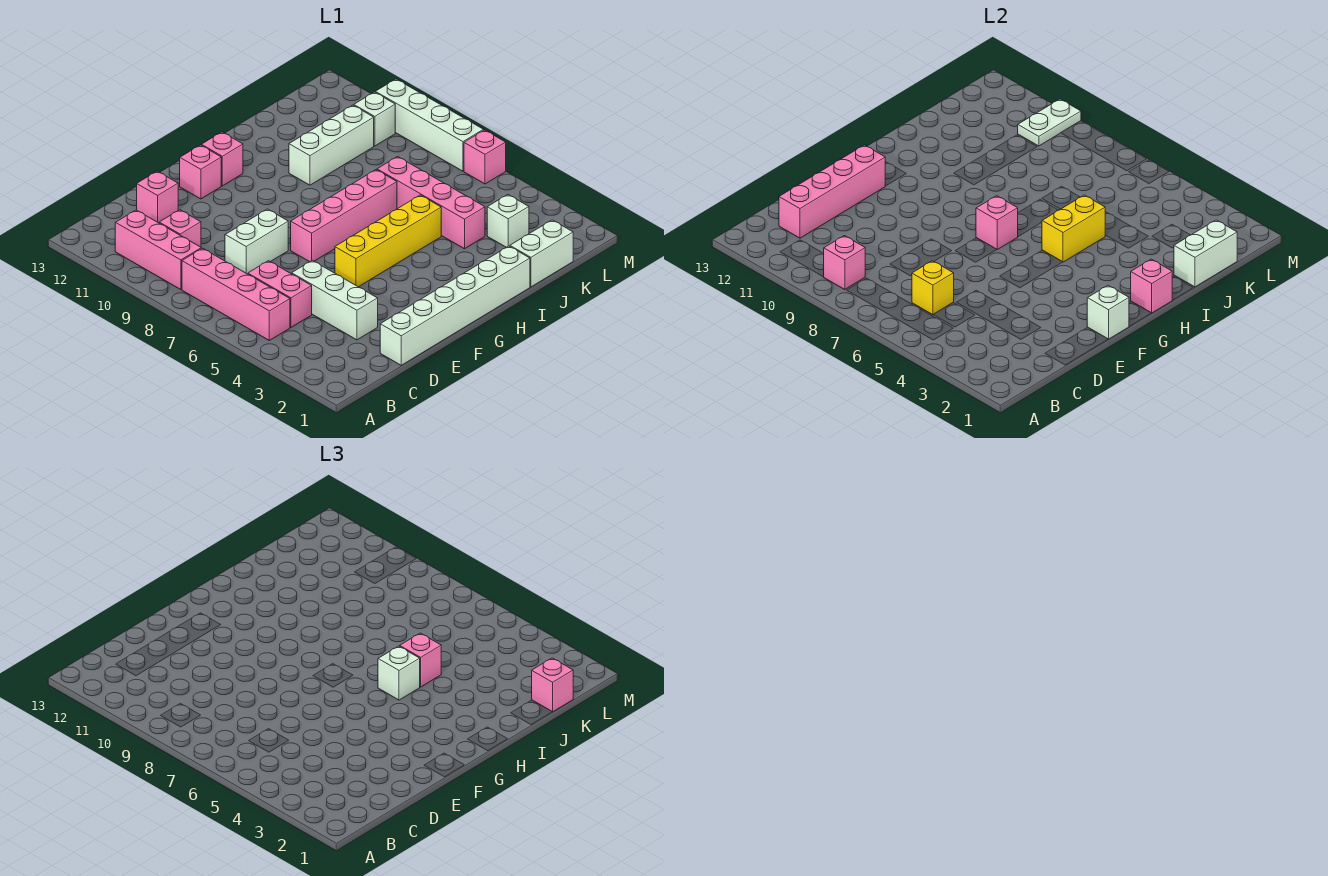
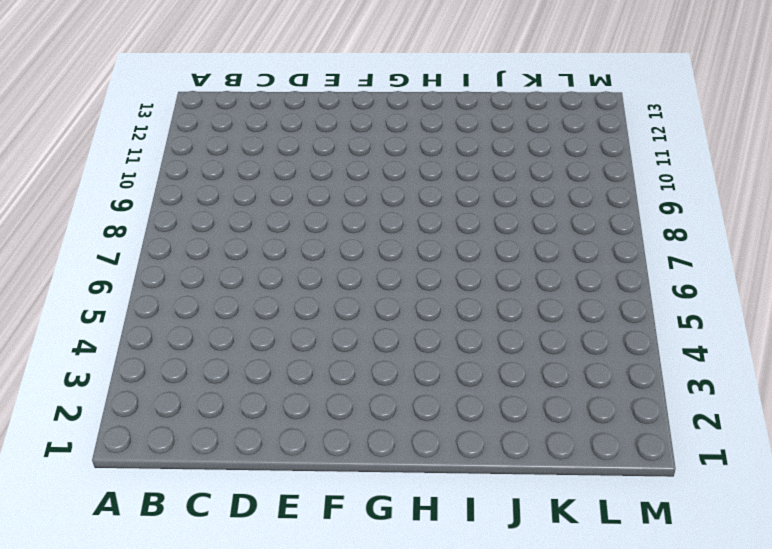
none -> pink brick B5:B8 level 1
none -> pink brick B9:B11 level 1
none -> pink brick C5:C6 level 1
none -> pink brick C10 level 1

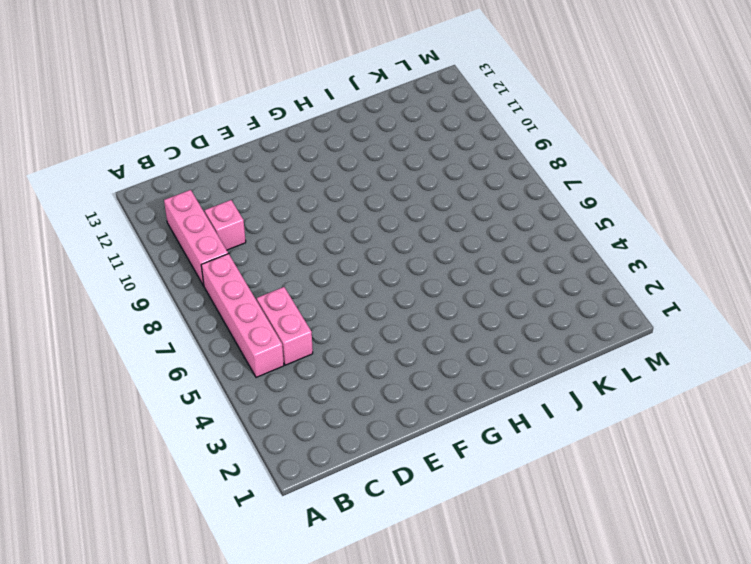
none -> white brick D1:I1 level 1
none -> white brick D3:D5 level 1
none -> white brick D8:E8 level 1
none -> pink brick D12 level 1

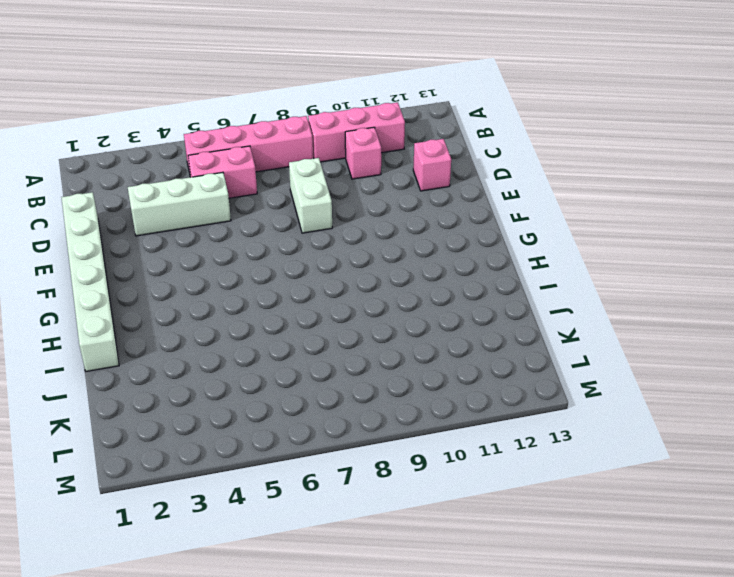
none -> yellow brick F5:I5 level 1
none -> pink brick F7:I7 level 1
none -> pink brick F12 level 1
none -> pink brick G12 level 1

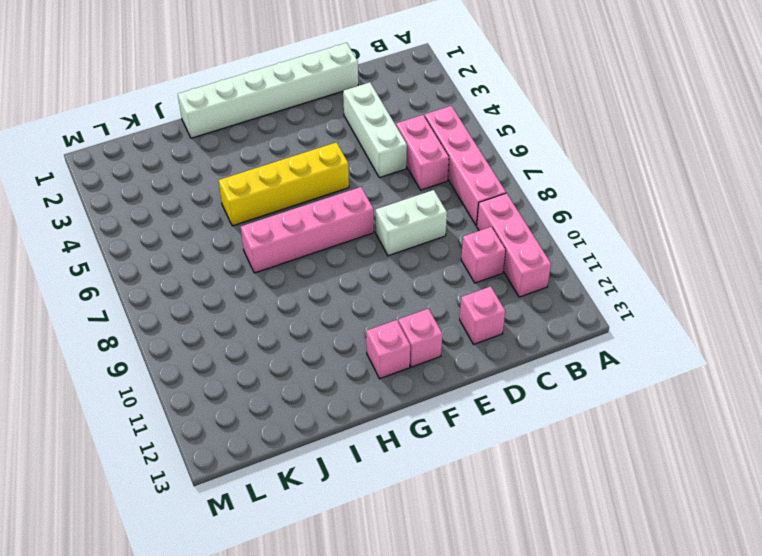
none -> white brick I10:K10 level 1
none -> white brick J1:K1 level 1
none -> pink brick J4:J7 level 1
none -> white brick K3 level 1

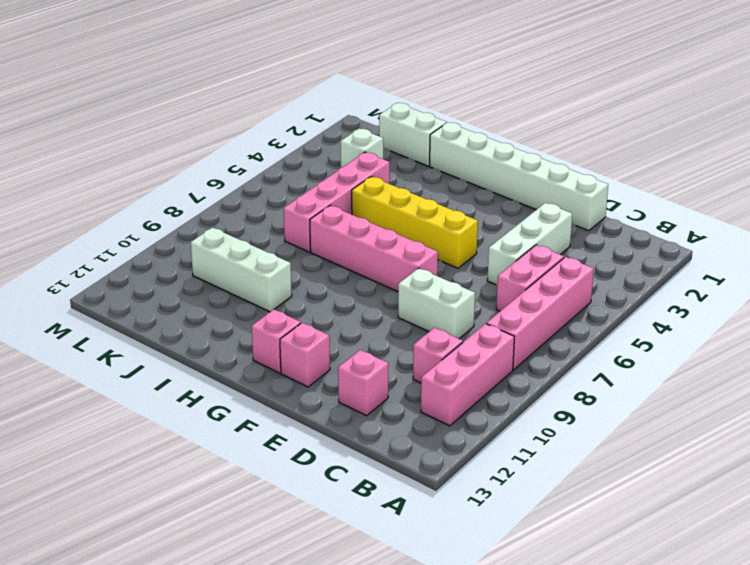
none -> white brick L10 level 1
none -> pink brick M6 level 1
none -> white brick M7:M10 level 1
none -> pink brick B9 level 2

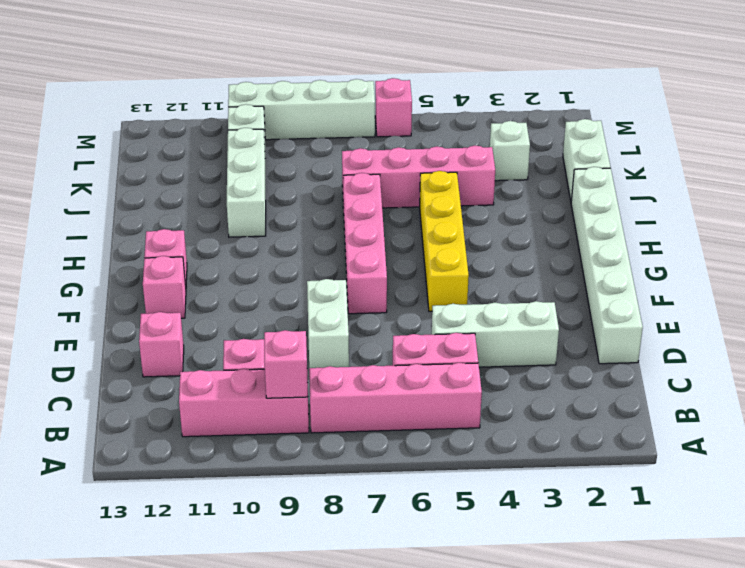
none -> yellow brick C6 level 2
none -> pink brick C12:F12 level 2
none -> white brick F1 level 2
none -> pink brick G7 level 2

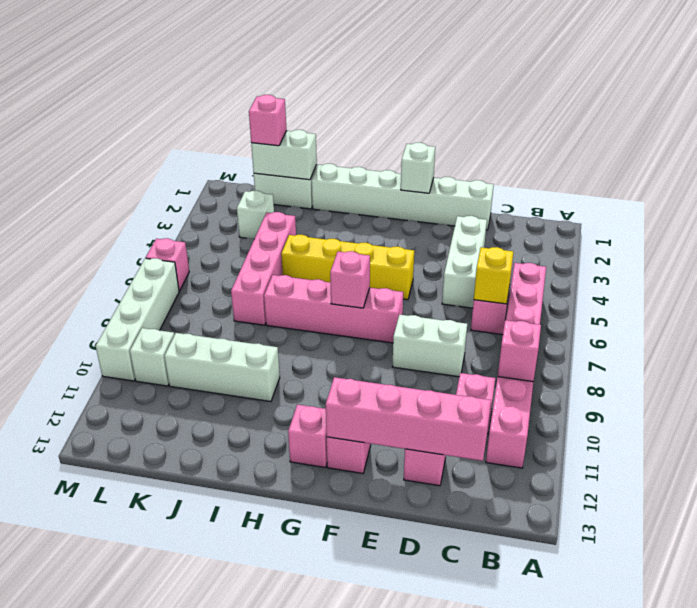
none -> pink brick H1 level 2
none -> yellow brick H5:I5 level 2
none -> white plate L10:M10 level 2
none -> white brick H5 level 3

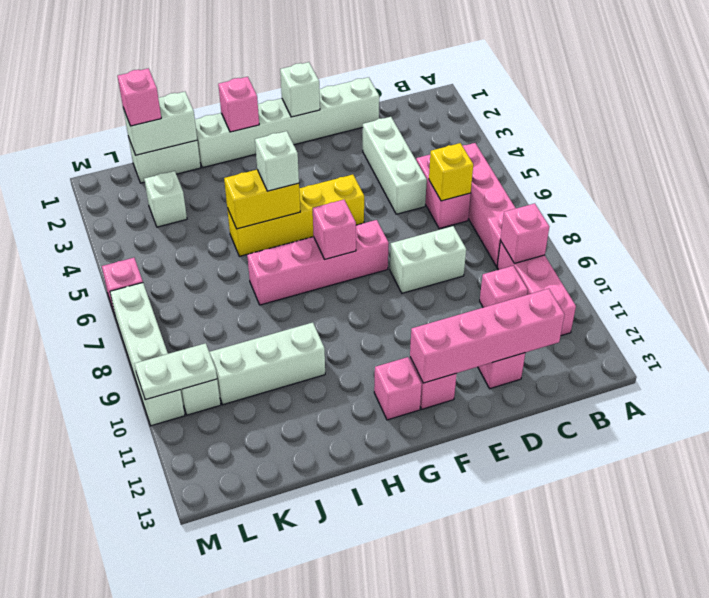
none -> pink brick J4:J7 level 1
none -> pink brick I5 level 3

